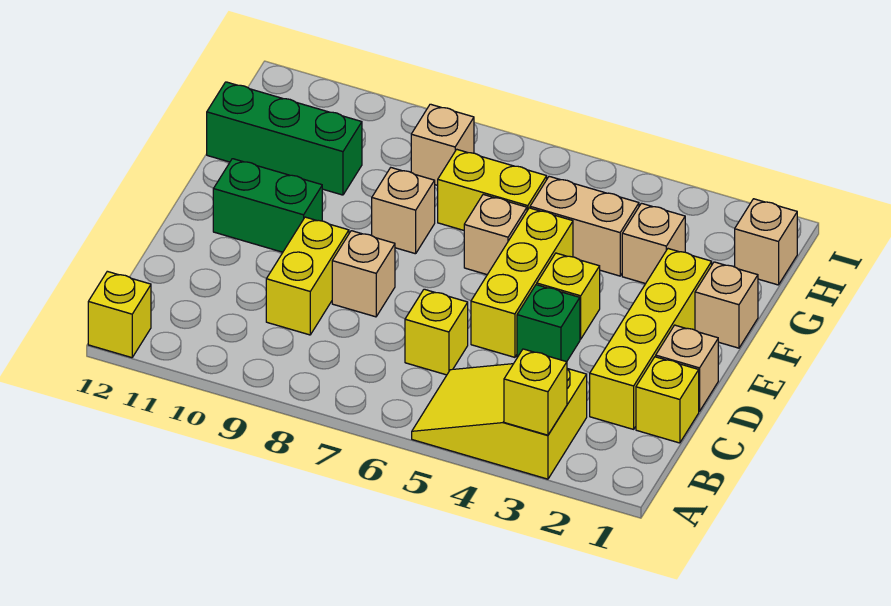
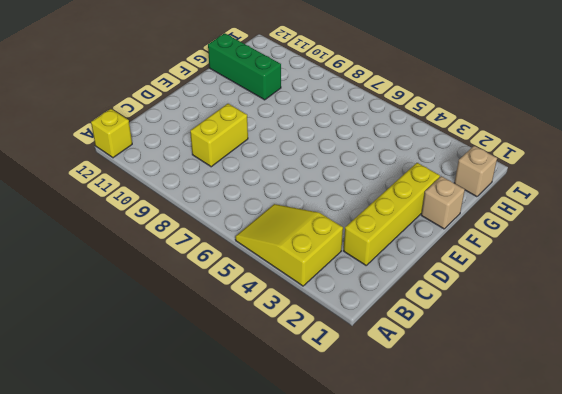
none -> yellow brick C1 level 1
none -> yellow brick C6 level 1
none -> tan brick D1 level 1

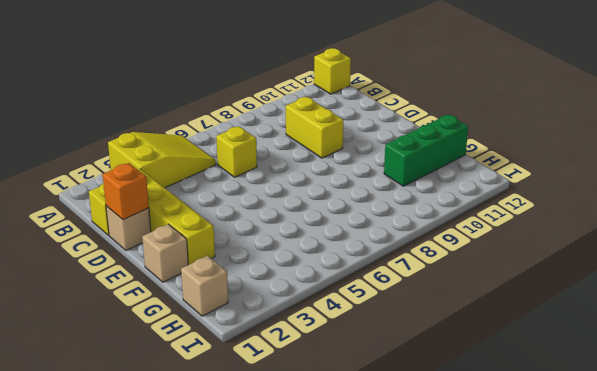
orange brick D1 level 2 -> none
none -> green brick D4 level 1
none -> yellow brick D5:F5 level 1
none -> tan brick D8 level 1

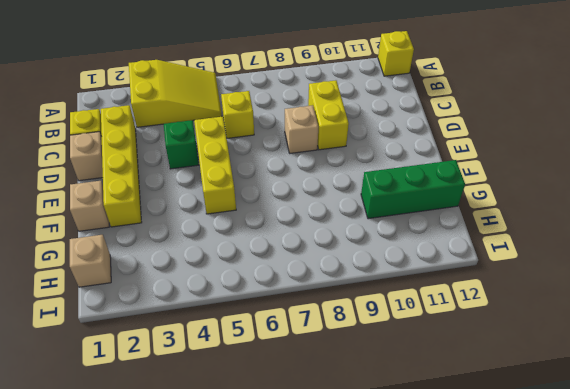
none -> yellow brick E4 level 1
none -> green brick E10:E11 level 1
none -> tan brick F6 level 1

